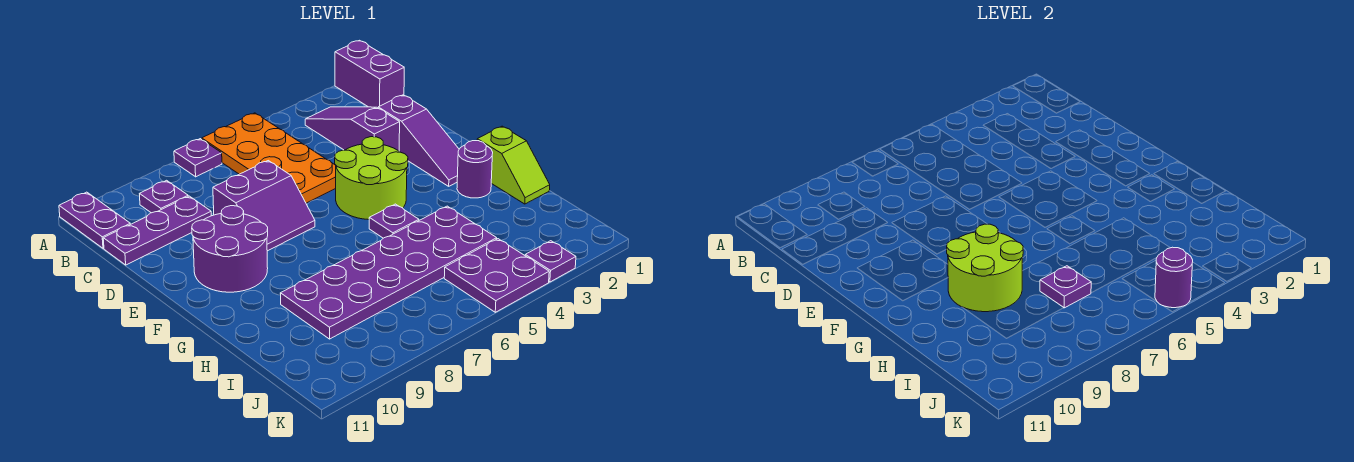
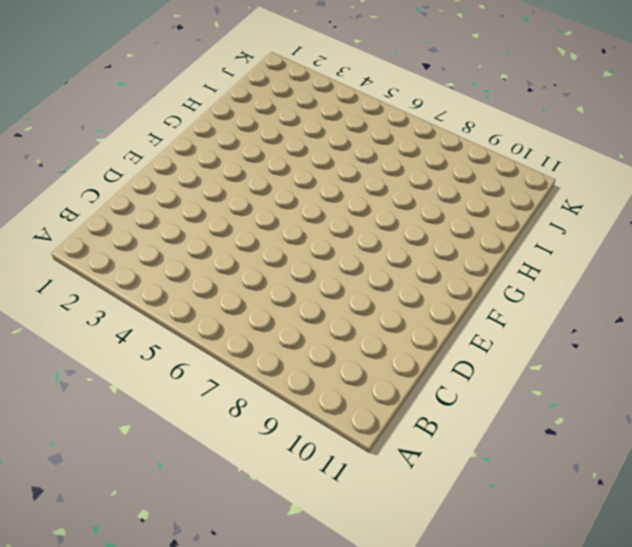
none -> purple brick A1:B1 level 1
none -> orange plate A5:D6 level 1
none -> purple plate A7 level 1

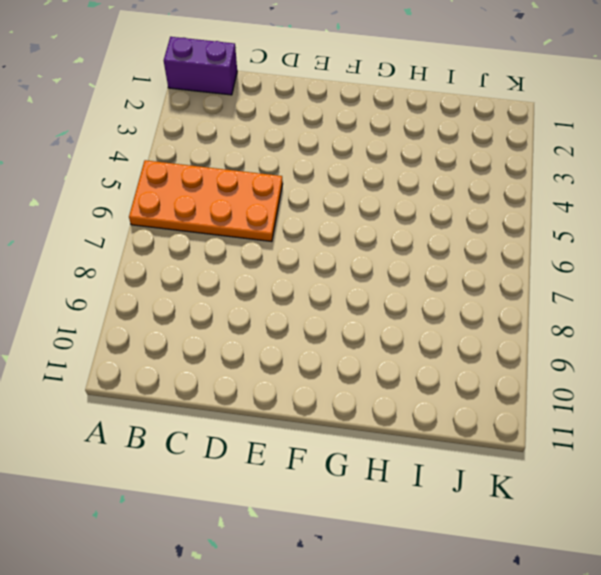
none -> purple plate A7 level 1
none -> purple plate A11:B11 level 1
none -> purple slope B3:D3 level 1 top D

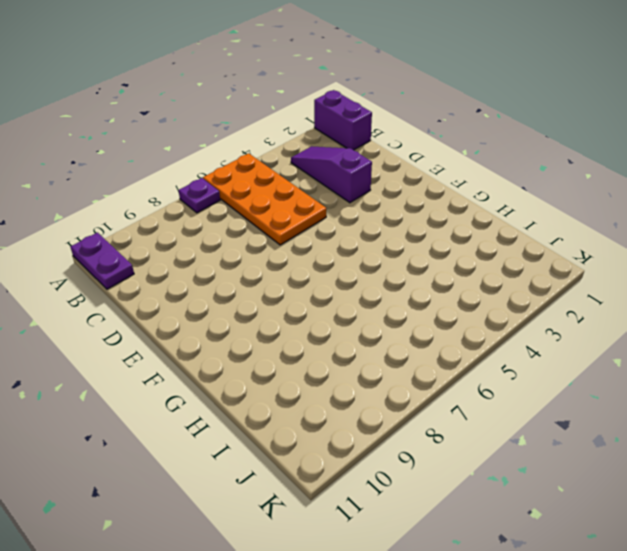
none -> purple plate B9 level 1
none -> purple plate C9:C11 level 1
none -> purple slope D2:F2 level 1 top D

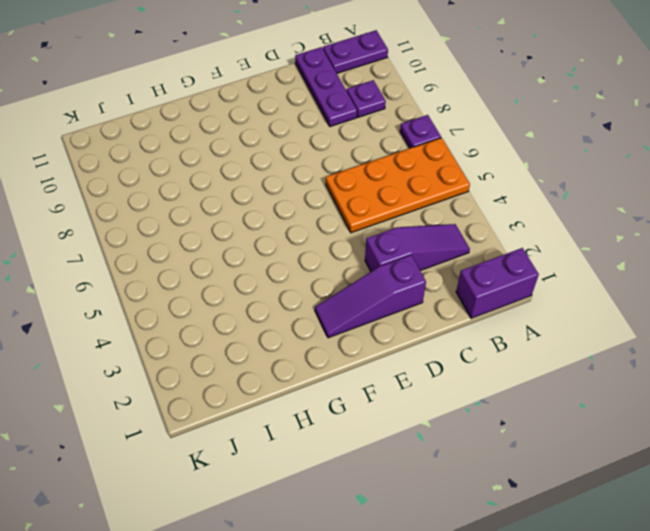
none -> purple slope D7:E8 level 1 top D
none -> lime round brick E4:F5 level 1
none -> purple round brick E9:F10 level 1

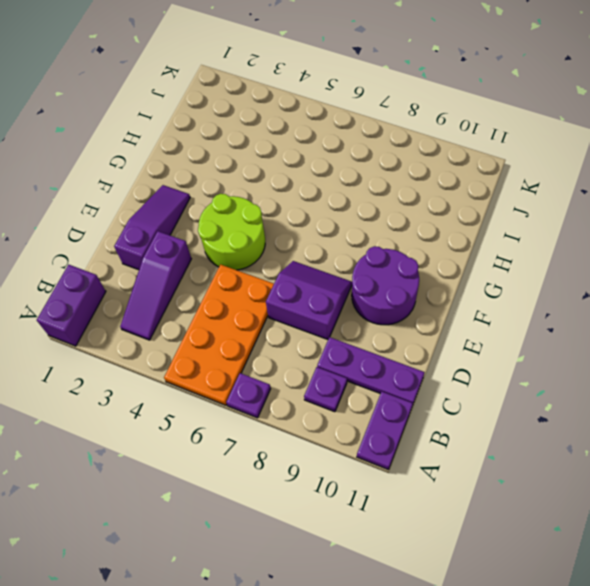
none -> lime slope G1:H1 level 1 top G
none -> purple round brick G2 level 1
none -> purple plate G5 level 1

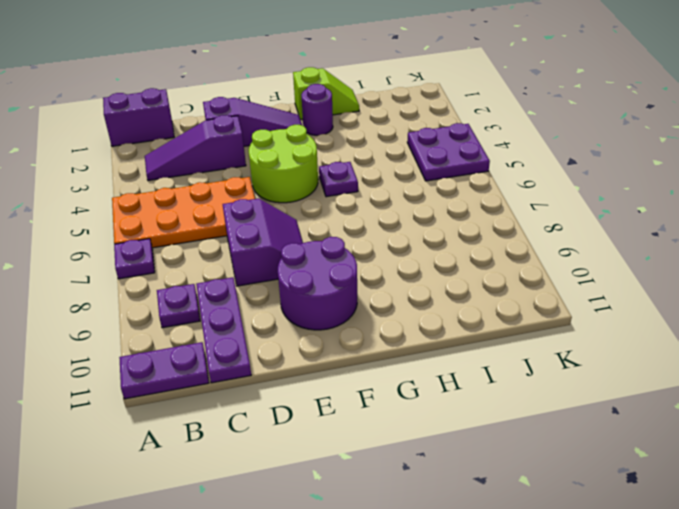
none -> purple plate H4:I9 level 1
none -> purple plate K3 level 1
none -> lime round brick G8:H9 level 2

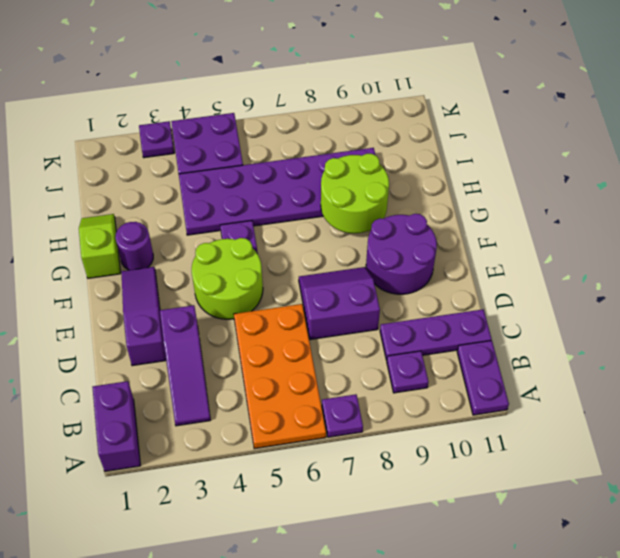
none -> purple plate I7 level 2
none -> purple round brick K5 level 2

